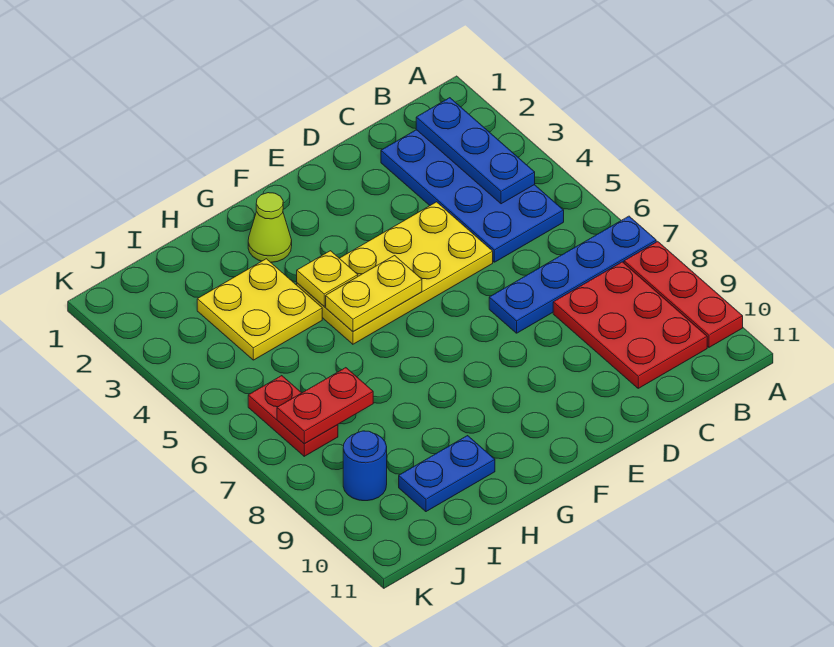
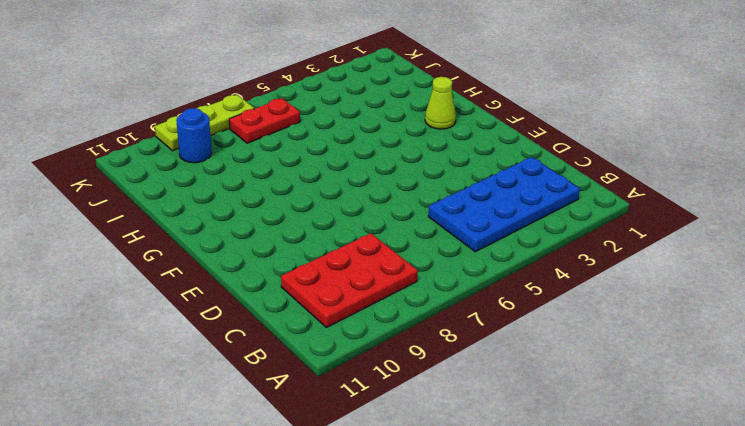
lime plate K7:K9 level 1 -> none
none -> blue plate A7:D7 level 1
none -> red plate A8:A10 level 1
none -> yellow plate D4:G5 level 1

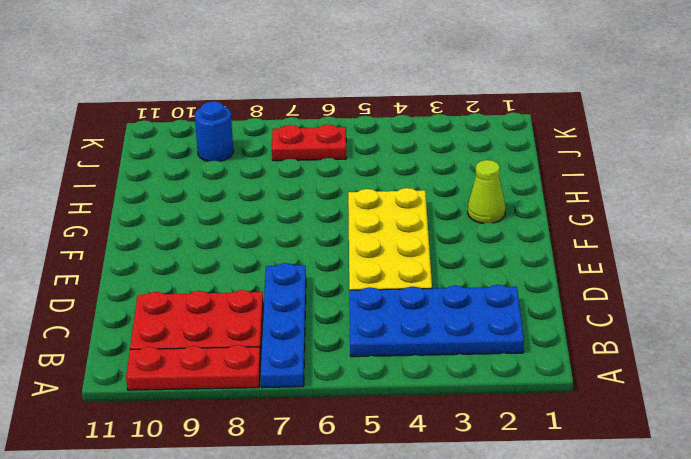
none -> yellow plate H3:I4 level 1
none -> blue plate H10:I10 level 1
none -> blue plate B2:B4 level 2

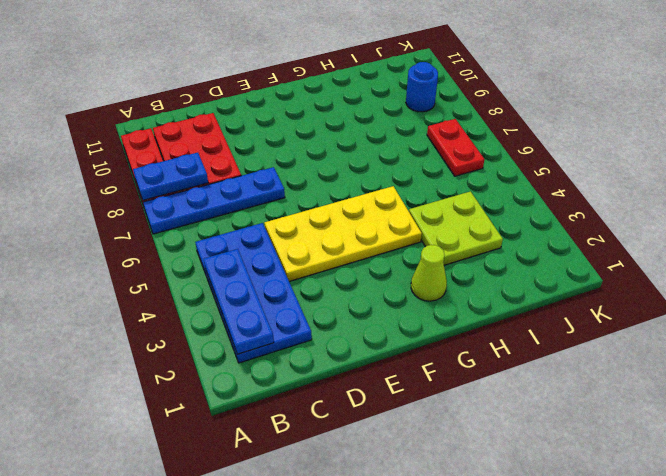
blue plate A8:B8 level 2 -> blue plate H10:I10 level 1
lime plate H3:I4 level 1 -> yellow plate H3:I4 level 1
none -> yellow plate F5:G5 level 2
none -> yellow plate G4 level 2
none -> red plate I7:J7 level 2

